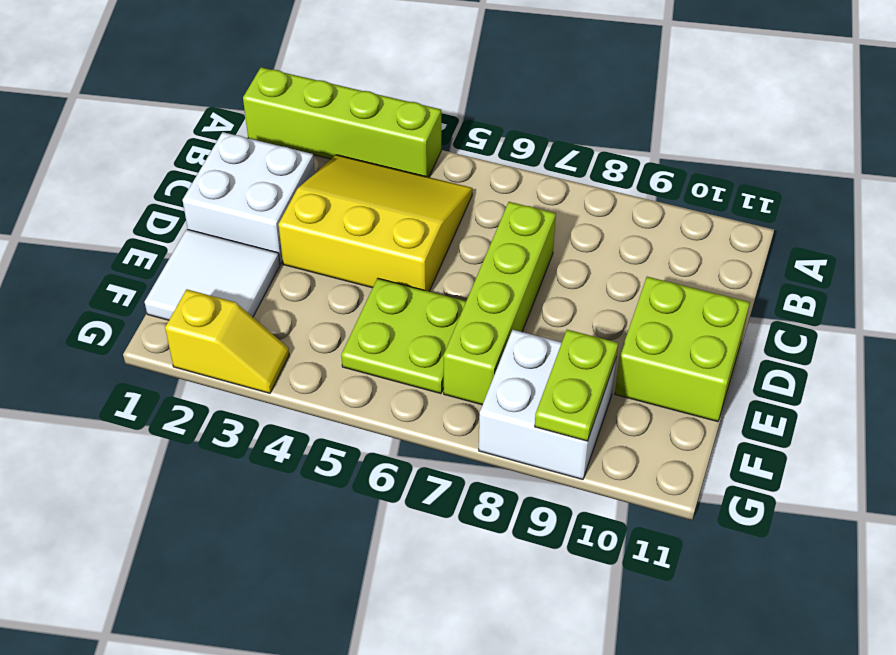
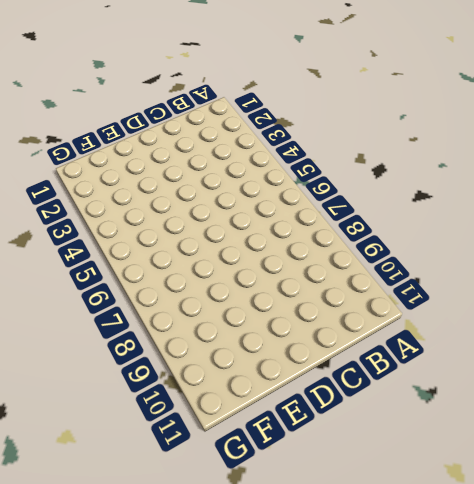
none -> lime brick A1:A4 level 1
none -> yellow slope B3:D5 level 1 top D

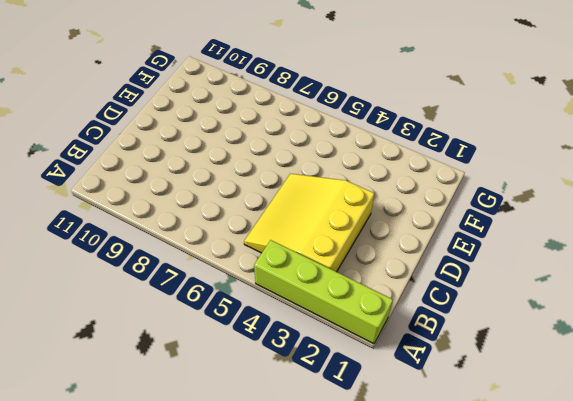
yellow slope B3:D5 level 1 top 3 -> yellow slope B3:D5 level 1 top D
none -> white brick C1:D2 level 1
none -> lime brick C7:F7 level 1

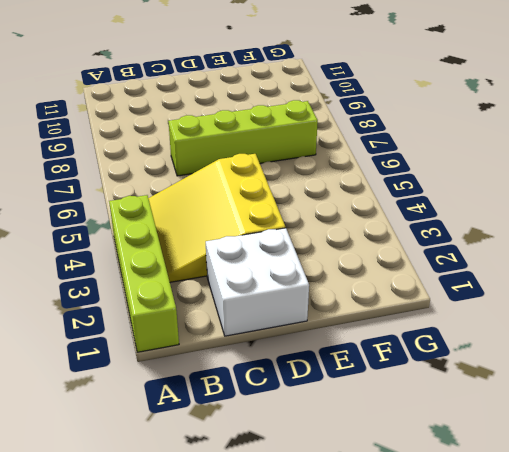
none -> lime brick D10:E11 level 1
none -> white tile E1:F2 level 1

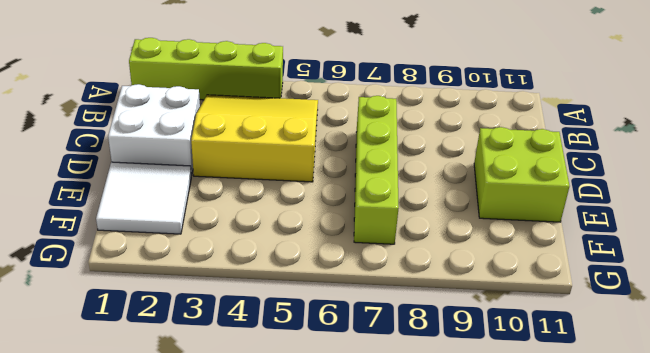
none -> lime plate E5:F6 level 1
none -> white brick F8:G9 level 1

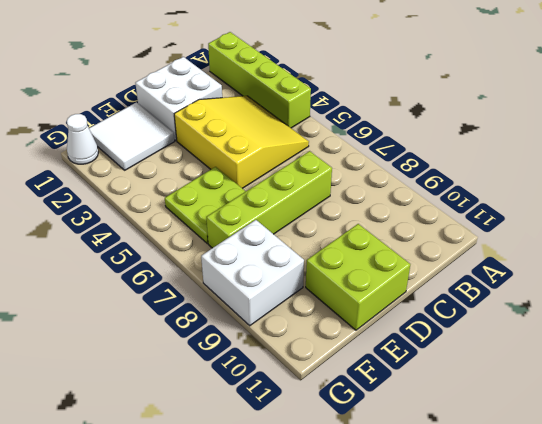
white cone G1 level 1 -> none
none -> yellow slope G2:G3 level 1 top 2
none -> lime plate F9:G9 level 2

